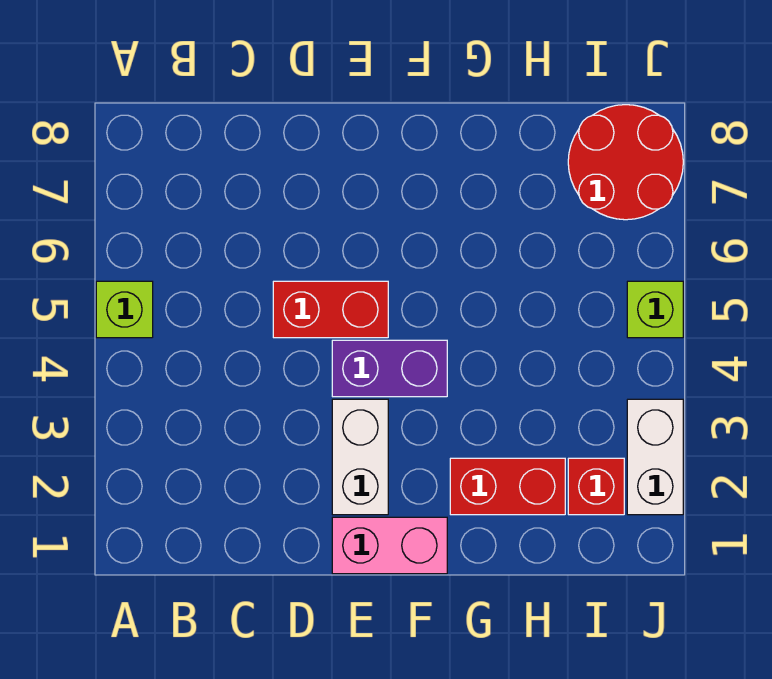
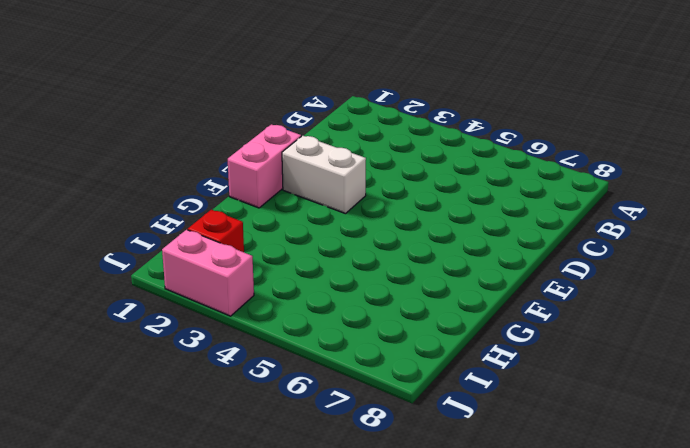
pink brick J2:J3 level 1 -> white brick J2:J3 level 1
none -> lime brick A5 level 1
none -> red brick D5:E5 level 1

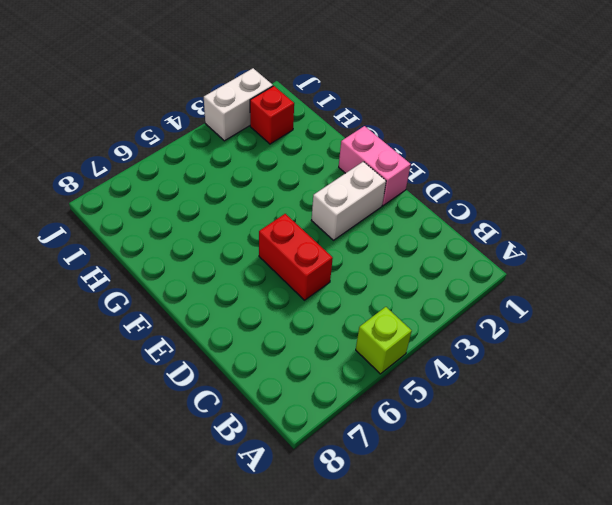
none -> purple brick E4:F4 level 1
none -> red brick G2:H2 level 1

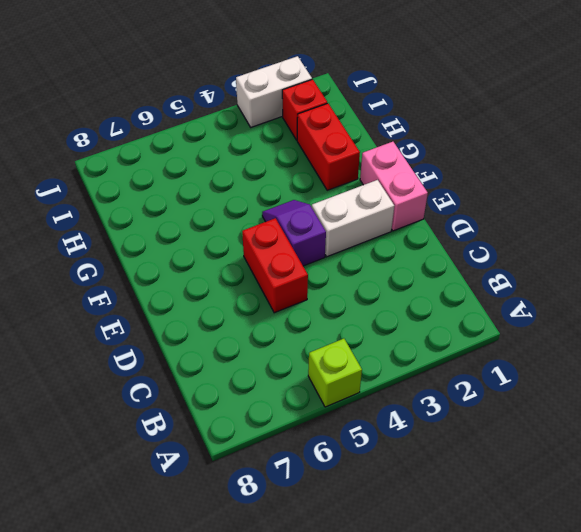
purple slope E4:F4 level 1 top E -> purple brick E4:F4 level 1
none -> red round brick I7:J8 level 1
none -> lime brick J5 level 1

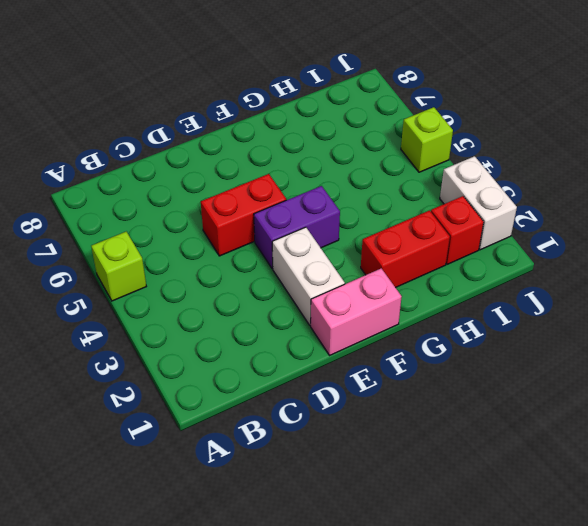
none -> red round brick I7:J8 level 1

